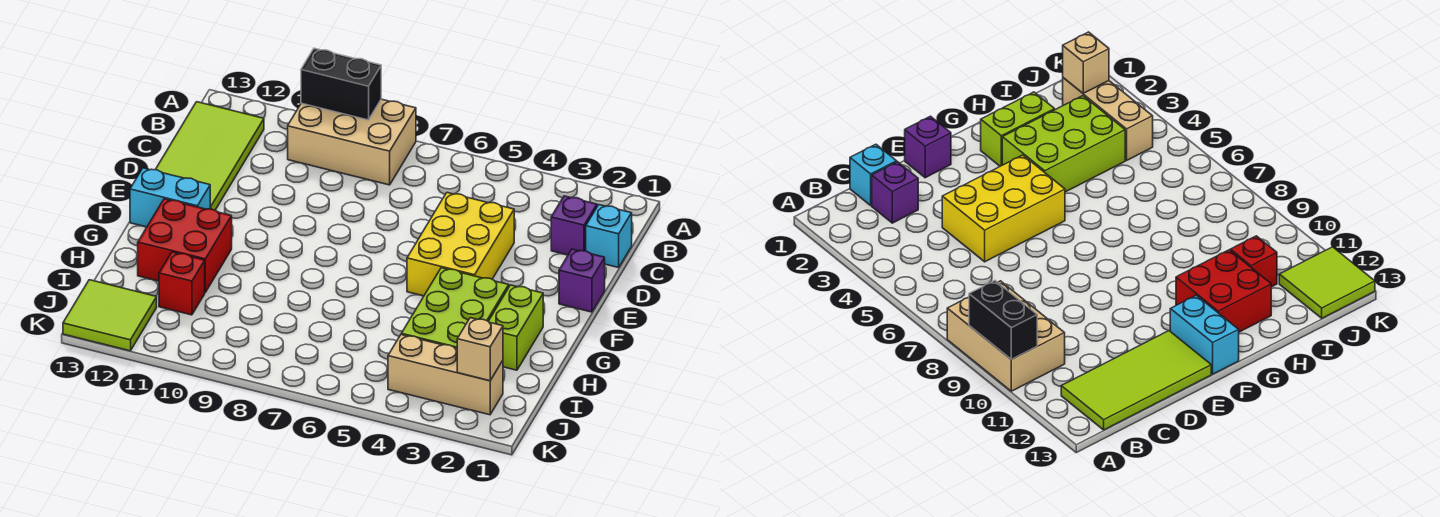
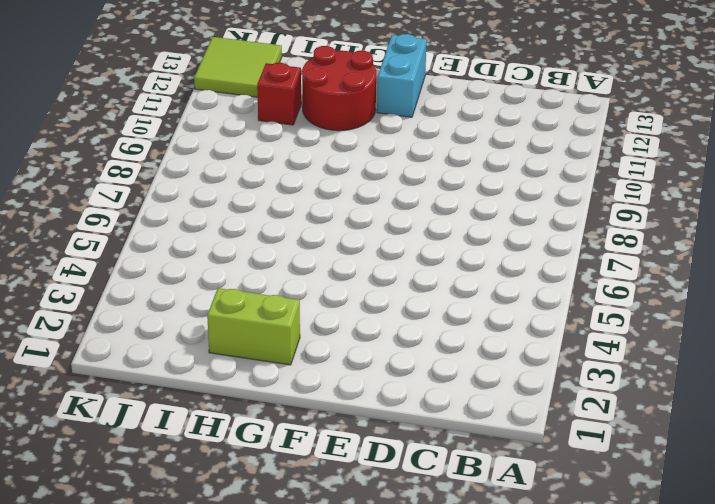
red round brick G11:H12 level 1 -> red brick G11:H12 level 1
none -> tan brick A8:B10 level 1
none -> lime tile B12:E13 level 1
none -> cyan brick C1 level 1

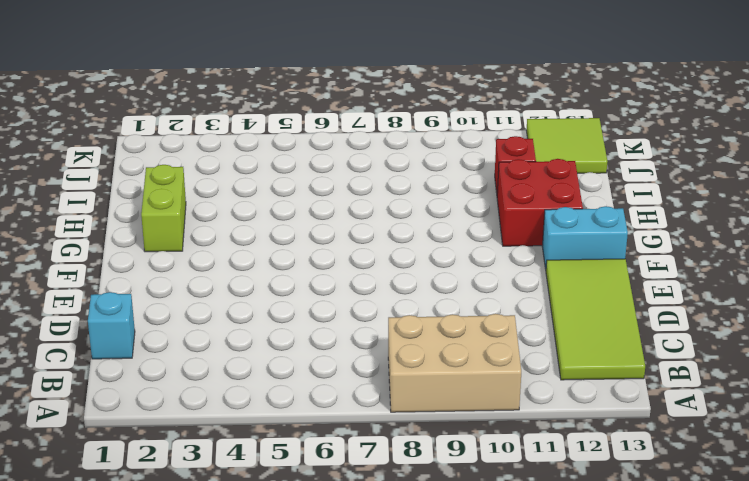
none -> purple brick C2 level 1
none -> yellow brick D4:F5 level 1
none -> purple brick E1 level 1

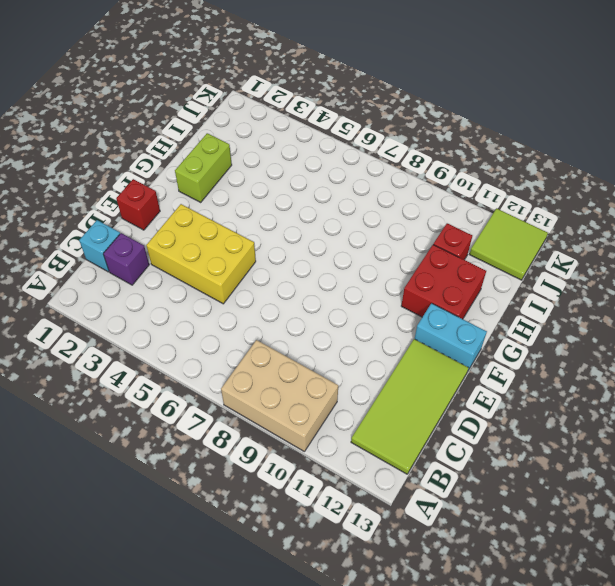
yellow brick D3:E5 level 1 -> yellow brick D4:F5 level 1
red brick E1 level 1 -> purple brick E1 level 1
none -> lime brick G3:I4 level 1
none -> tan brick J2:J4 level 1
none -> black brick A9:A10 level 2

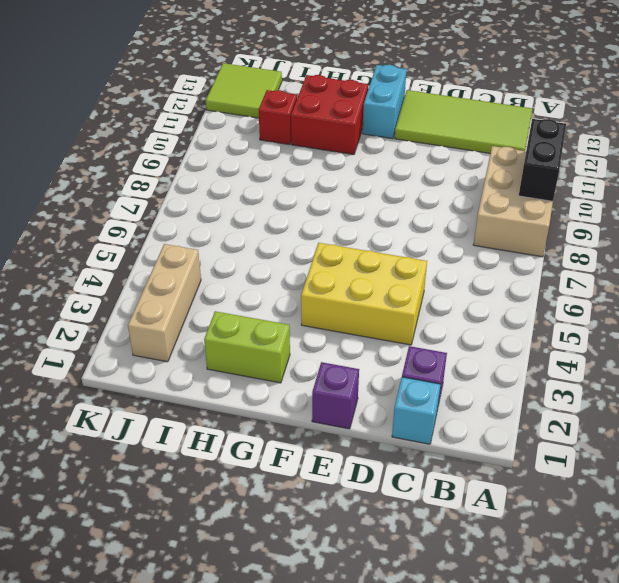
none -> lime brick G3:I4 level 1
none -> tan brick J2 level 2

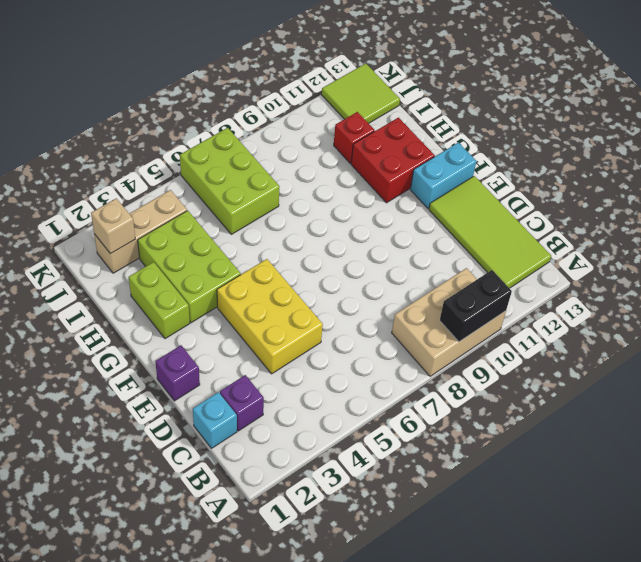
lime brick I6:K7 level 1 -> none

